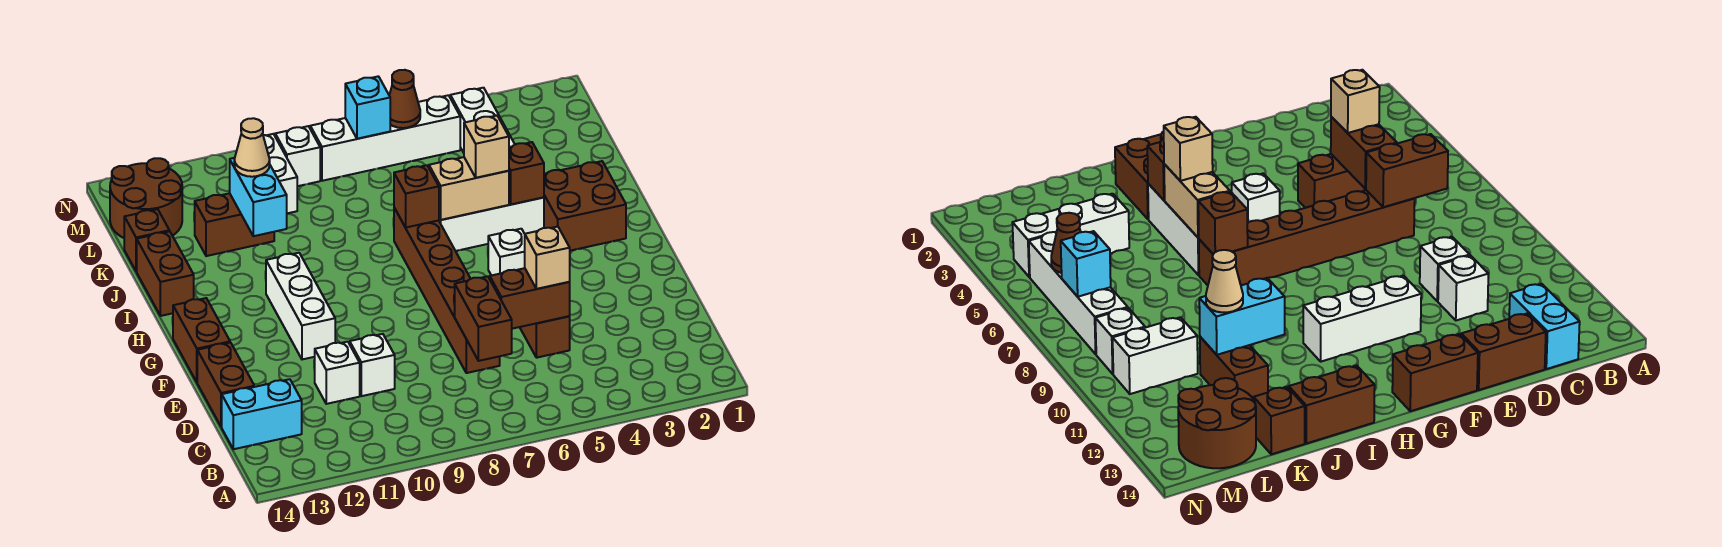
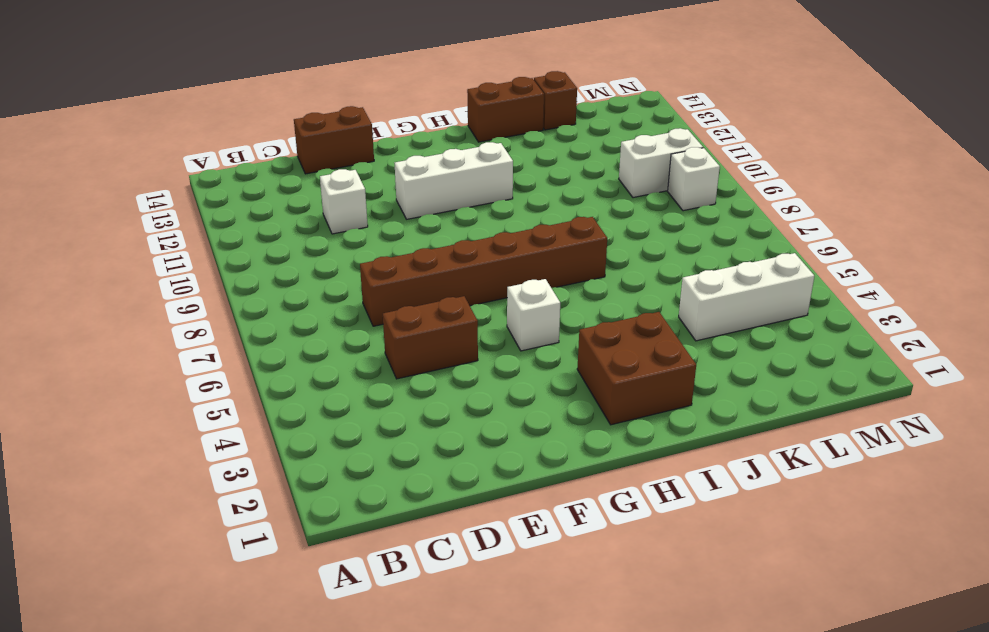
none -> cyan brick C13:C14 level 1
none -> white brick D10 level 1
none -> brown brick F14:G14 level 1
none -> white brick I4:I6 level 1

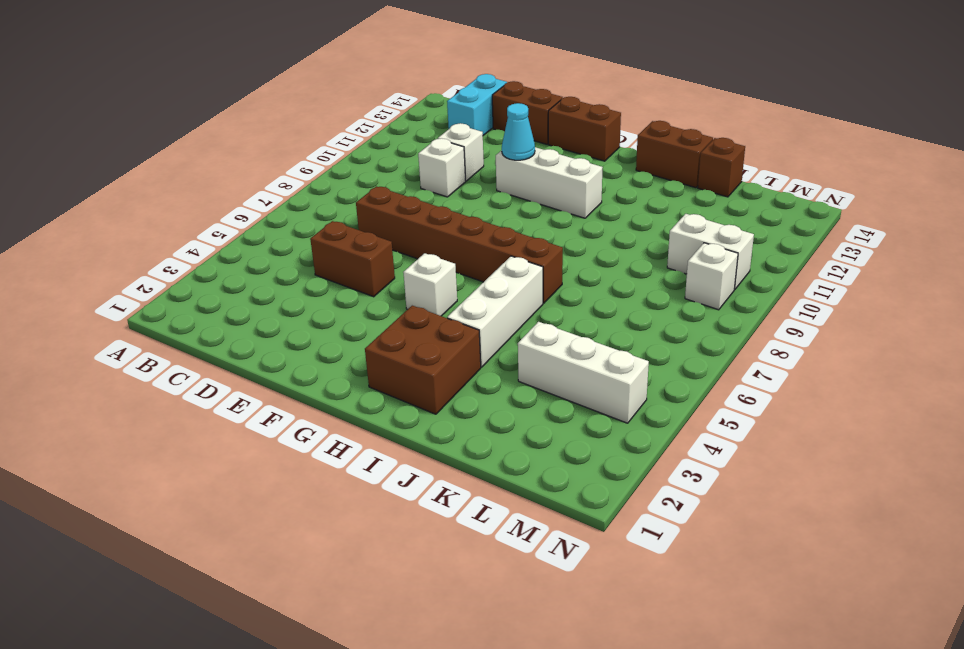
cyan cone F11 level 2 -> none
none -> brown brick K11:K12 level 1
none -> brown round brick L13:M14 level 1
none -> white brick M5:M8 level 1
none -> brown brick C7:D7 level 2

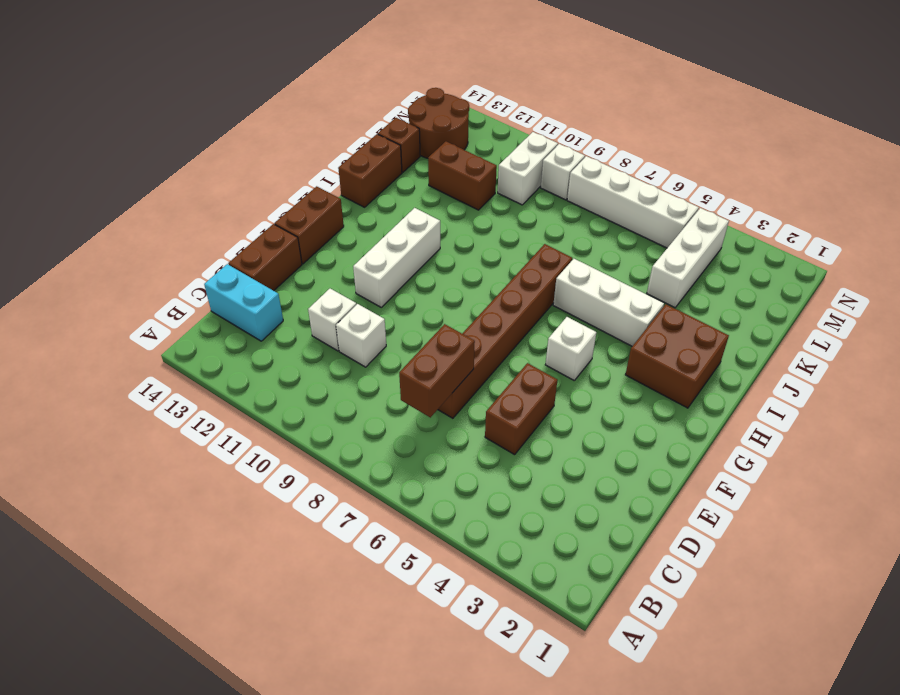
none -> brown brick D5:D6 level 2
none -> brown brick I4 level 2
none -> tan brick I5:I6 level 2
none -> brown brick I7 level 2

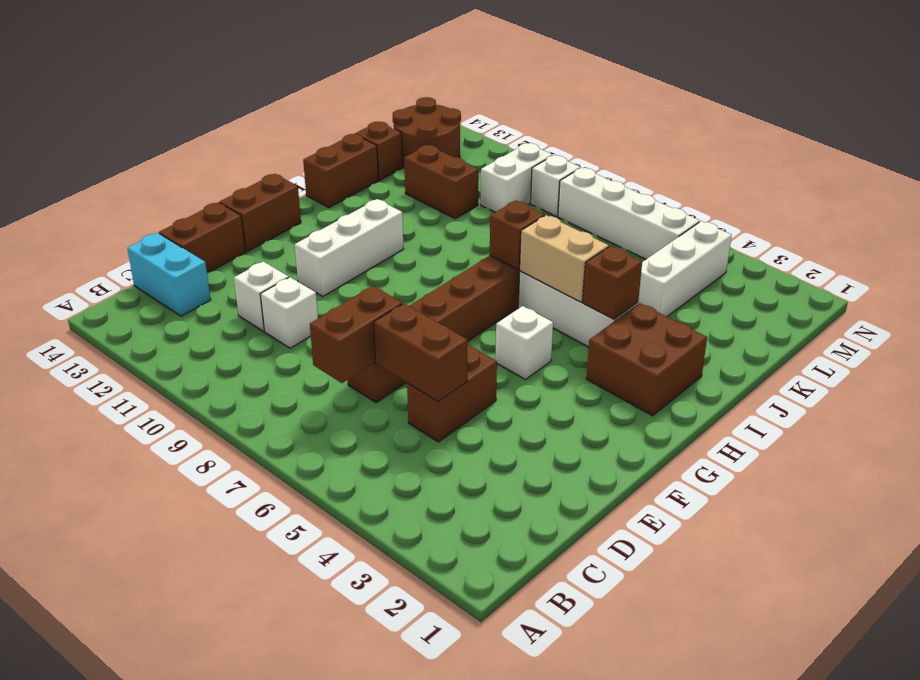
none -> cyan brick J11:K11 level 2
none -> brown cone M6 level 2
none -> cyan brick M7 level 2
none -> tan brick D5 level 3

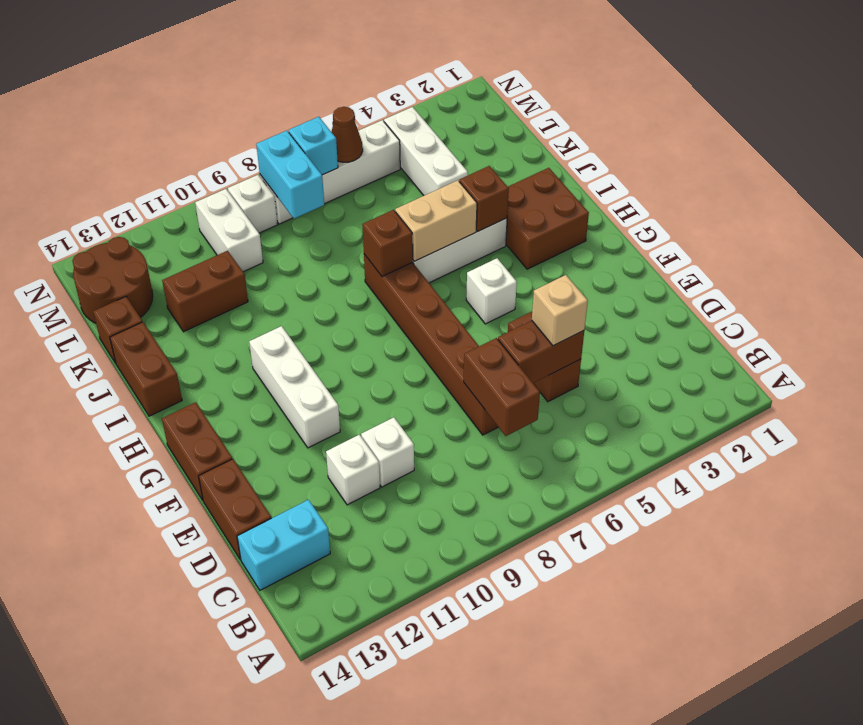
cyan brick L8:M8 level 2 -> cyan brick J11:K11 level 2
none -> tan brick I5 level 3
none -> tan cone K11 level 3

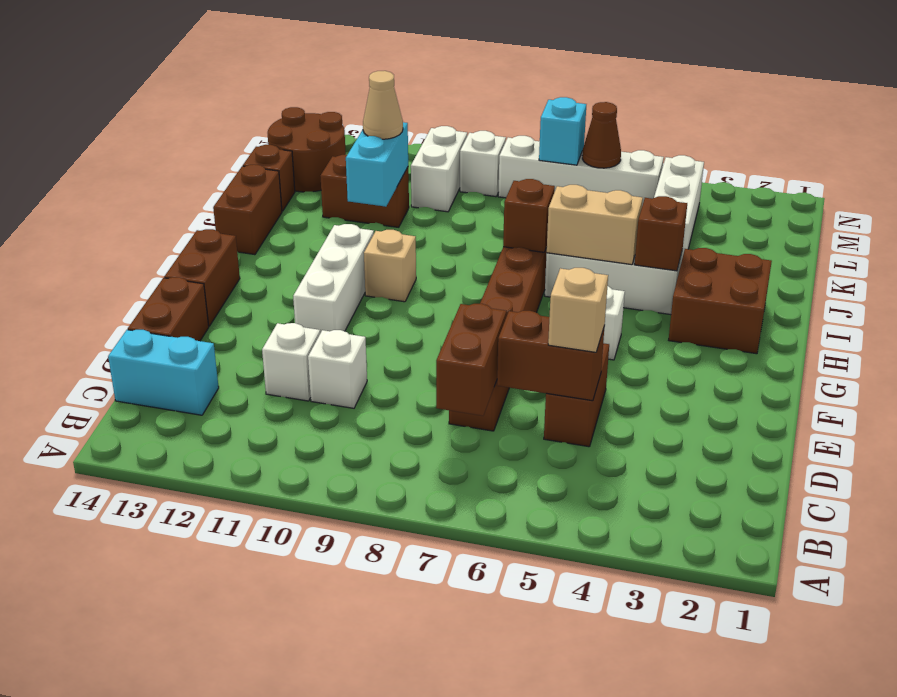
tan brick H10 level 1 -> tan brick I5 level 3

